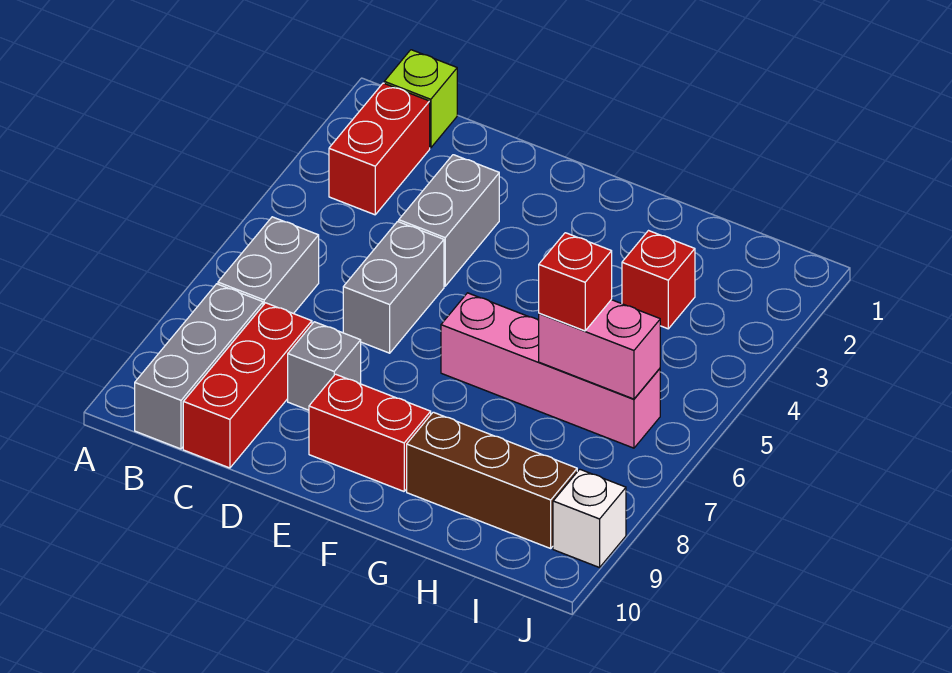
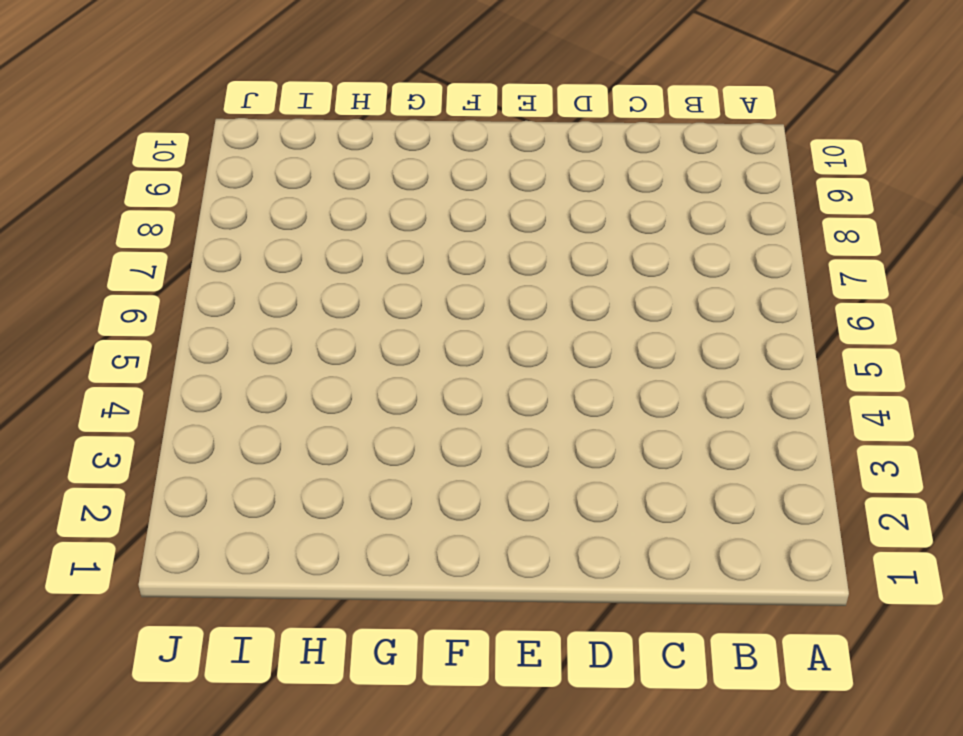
none -> lime brick B1 level 1
none -> red brick B2:B3 level 1
none -> grey brick B6:B7 level 1

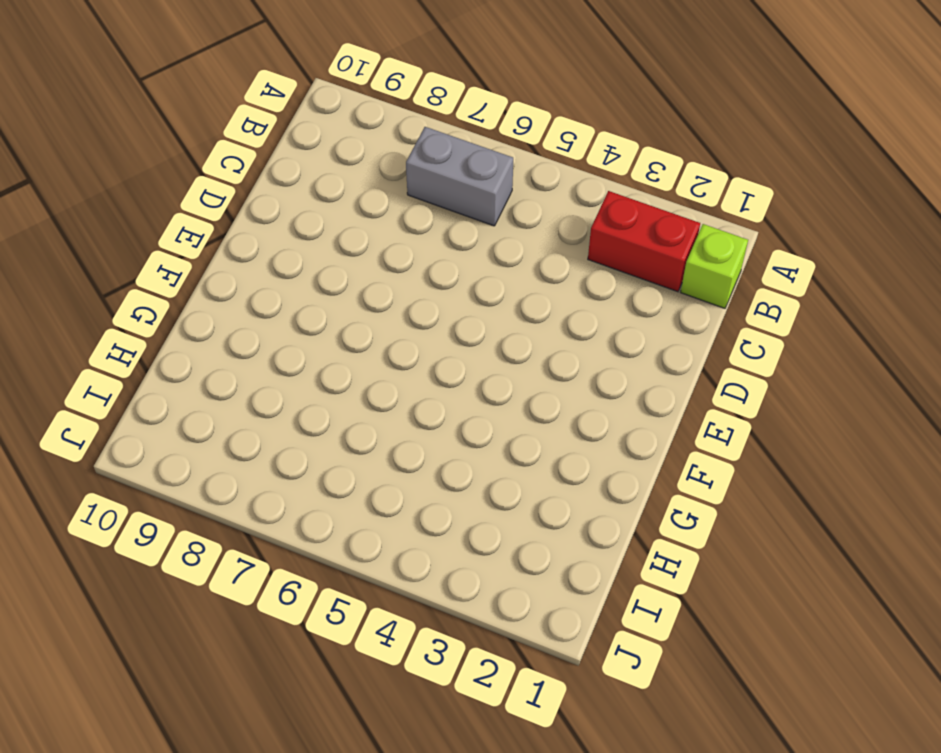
none -> grey brick B8:B10 level 1
none -> red brick C8:C10 level 1
none -> grey brick D3:D4 level 1

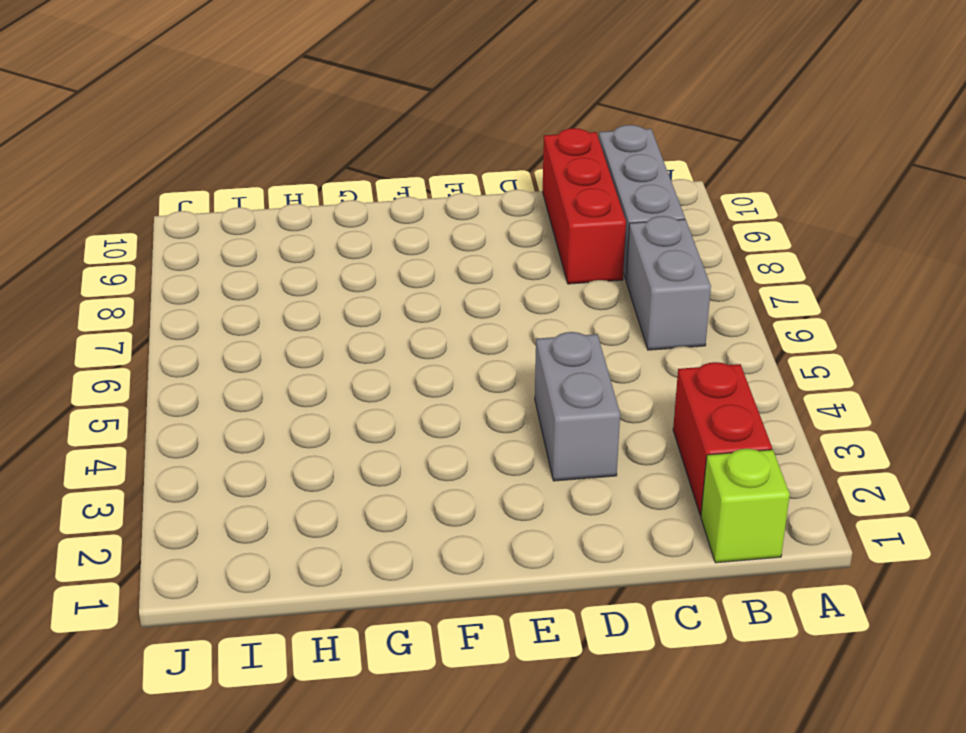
none -> grey brick D5:D6 level 1
none -> grey brick D8 level 1
none -> red brick E9:F9 level 1

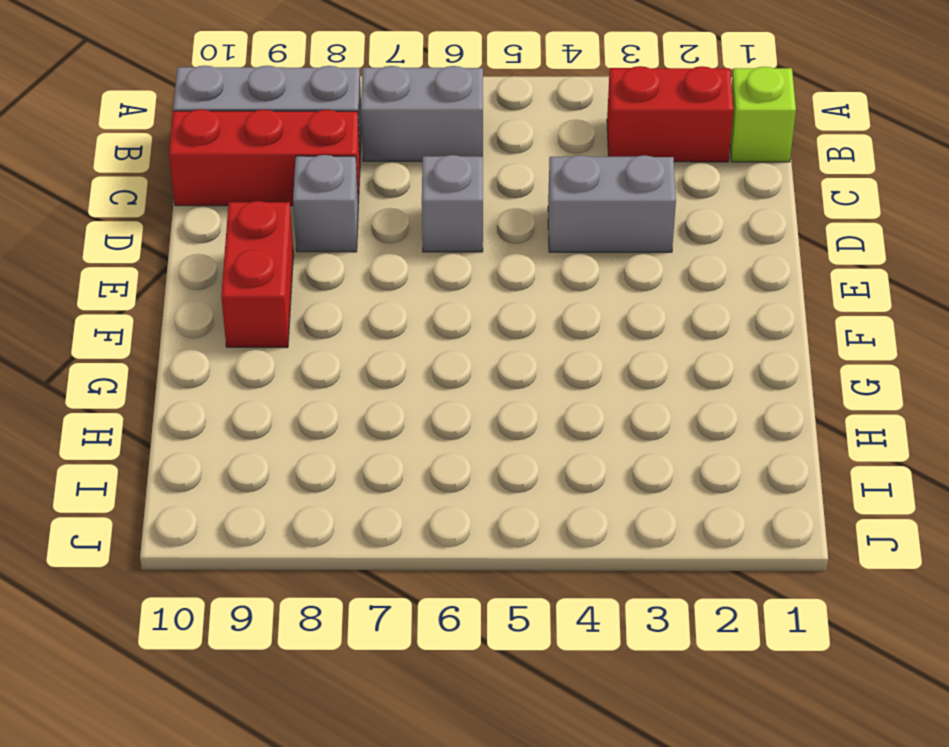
grey brick D6 level 1 -> grey brick D5:D6 level 1
none -> pink brick F6:I6 level 1
none -> brown brick G9:I9 level 1
none -> red brick H3 level 1

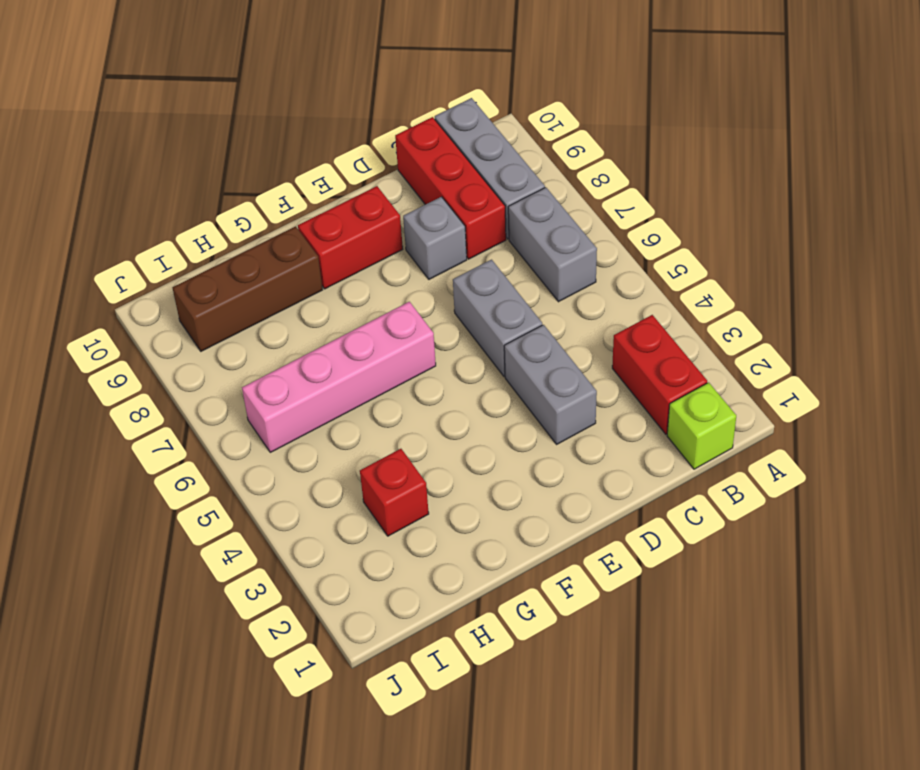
none -> white brick J9 level 1
none -> pink brick H6:I6 level 2
none -> red brick H6 level 3

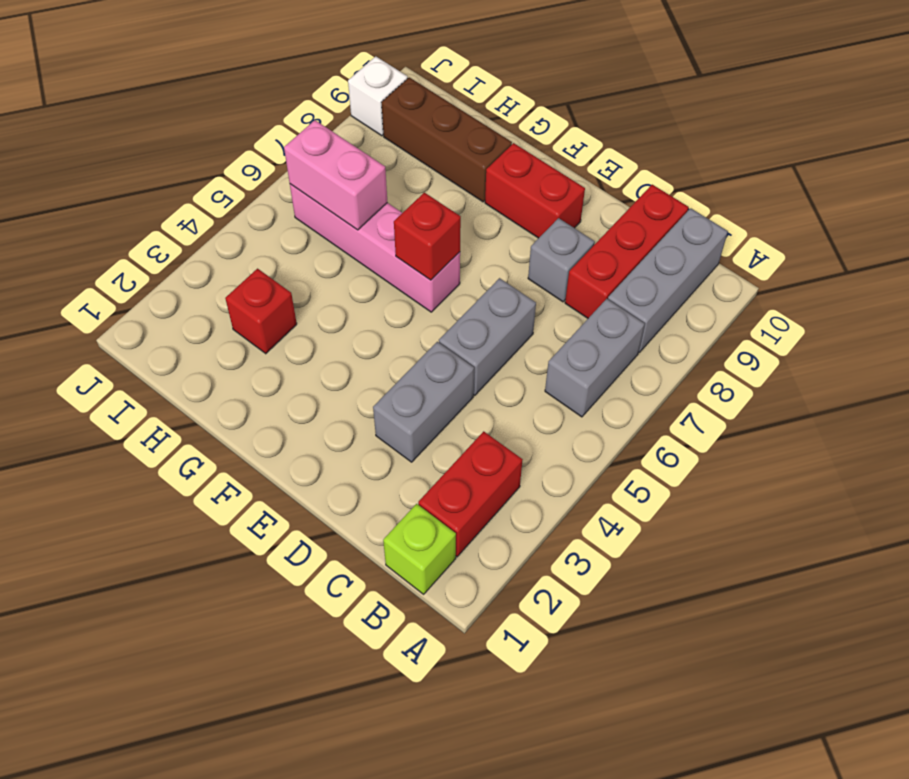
red brick F6 level 2 -> red brick H6 level 3

